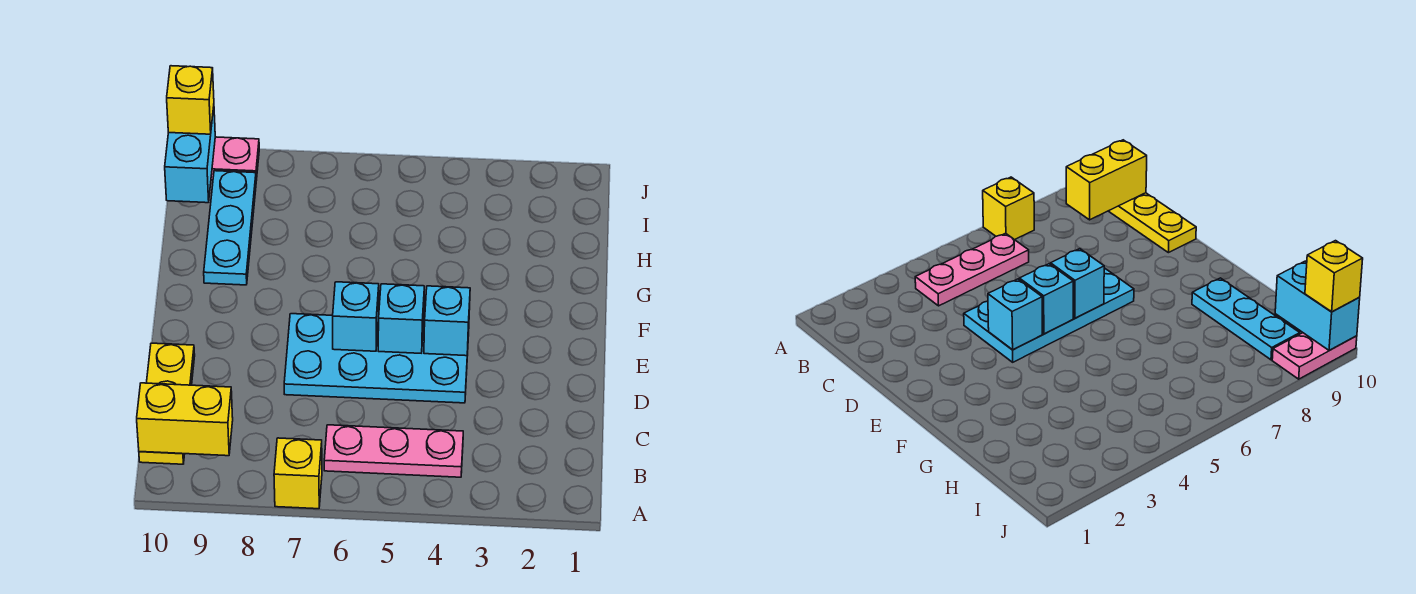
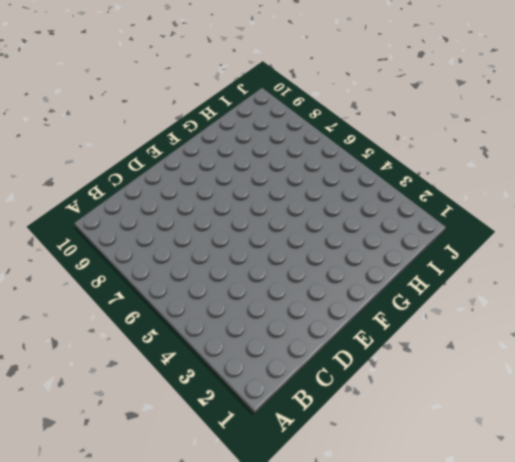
none -> yellow brick A7 level 1
none -> pink plate B4:B6 level 1
none -> yellow plate B10:D10 level 1

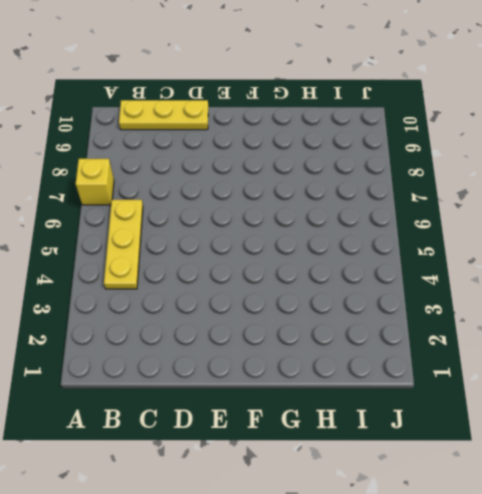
yellow plate B4:B6 level 1 -> pink plate B4:B6 level 1
none -> cyan plate D4:E7 level 1
none -> cyan plate G9:I9 level 1
none -> pink plate J9:J10 level 1

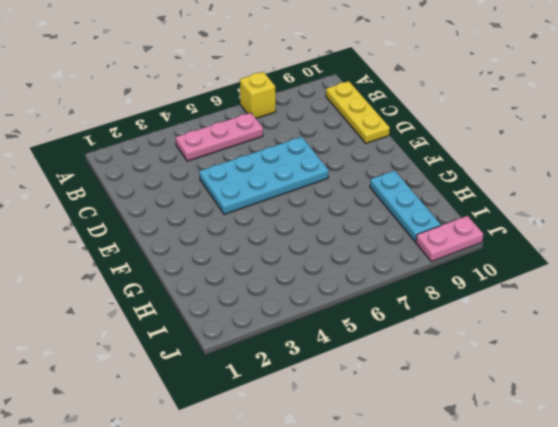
none -> yellow brick B9:B10 level 2
none -> cyan brick E4 level 2
none -> cyan brick E5 level 2

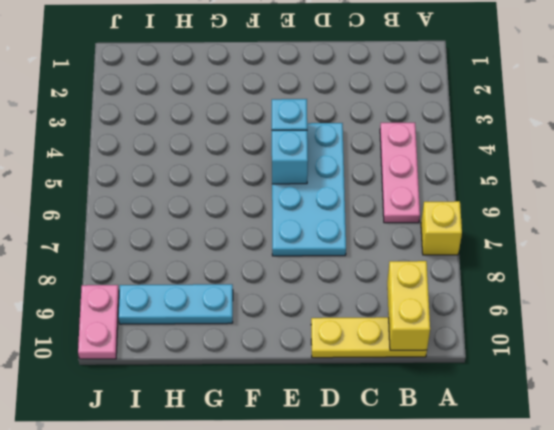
none -> cyan brick E6 level 2
none -> cyan brick I10:J10 level 2
none -> yellow brick J10 level 3

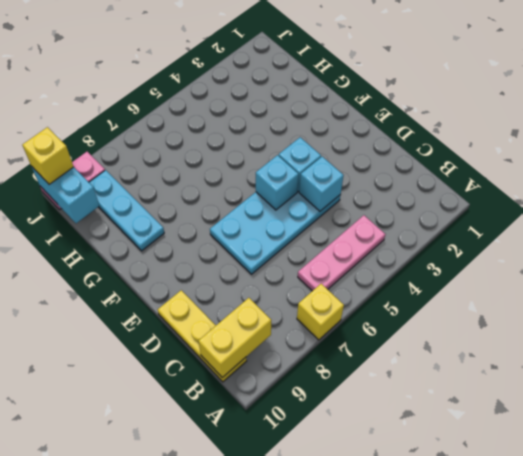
cyan brick D4 level 2 -> cyan brick E6 level 2

